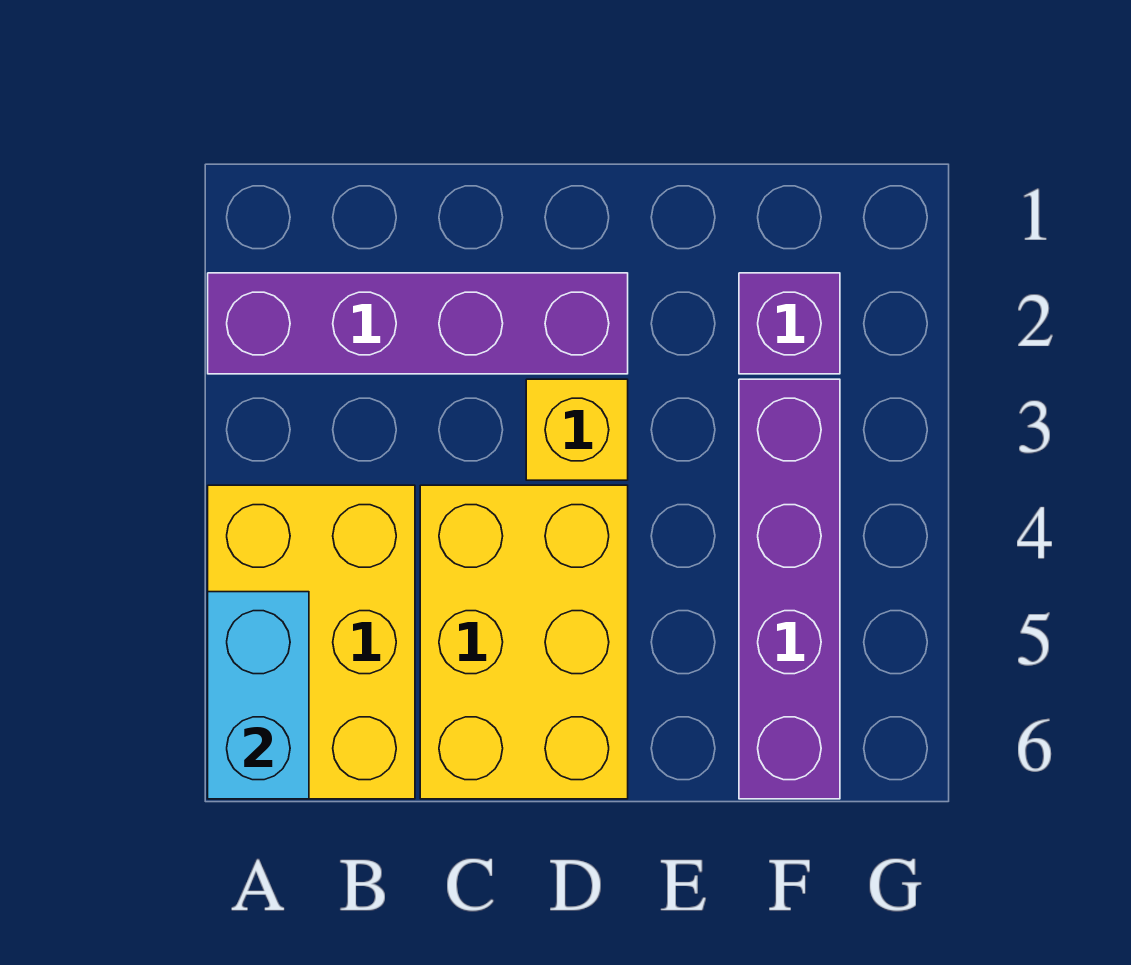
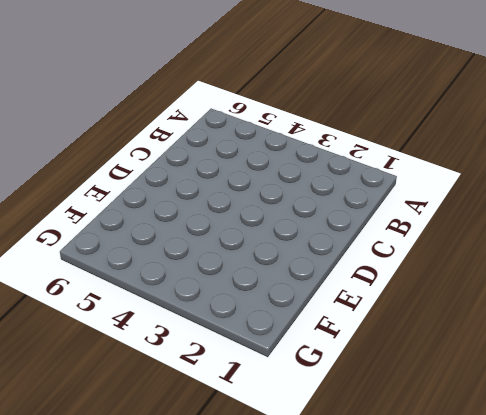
none -> purple brick A2:D2 level 1
none -> yellow brick A4:B6 level 1

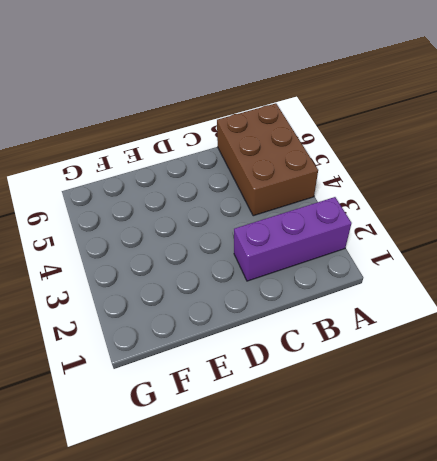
purple brick A2:C2 level 1 -> purple brick A2:D2 level 1
brown brick A4:B6 level 1 -> yellow brick A4:B6 level 1
none -> yellow brick C4:D6 level 1
none -> yellow brick D3 level 1

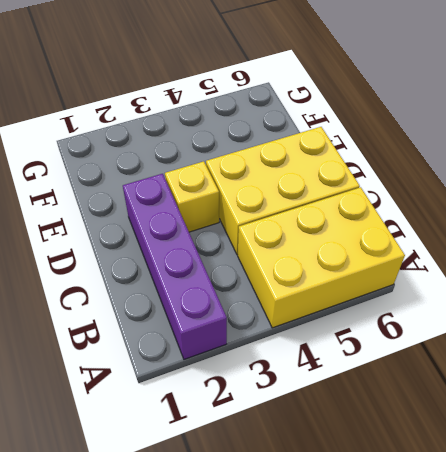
none -> purple brick F2 level 1
none -> purple brick F3:F6 level 1

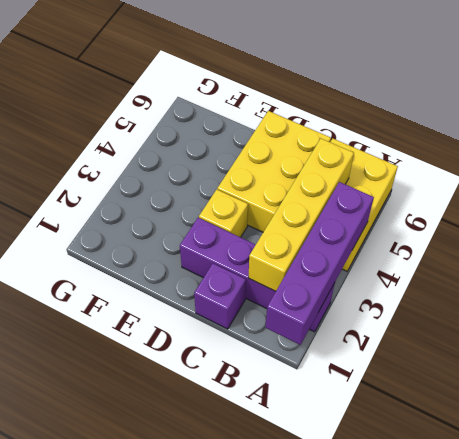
purple brick A1:A4 level 2 -> purple brick F3:F6 level 1
yellow brick B2:B5 level 2 -> none
purple brick C1 level 1 -> purple brick F2 level 1
none -> cyan brick A5:A6 level 2

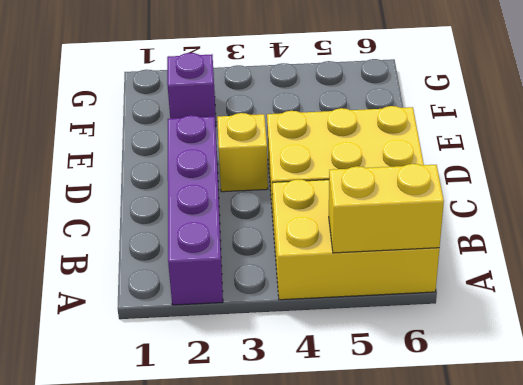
yellow brick A5:A6 level 2 -> cyan brick A5:A6 level 2
none -> purple brick F3:F6 level 1

